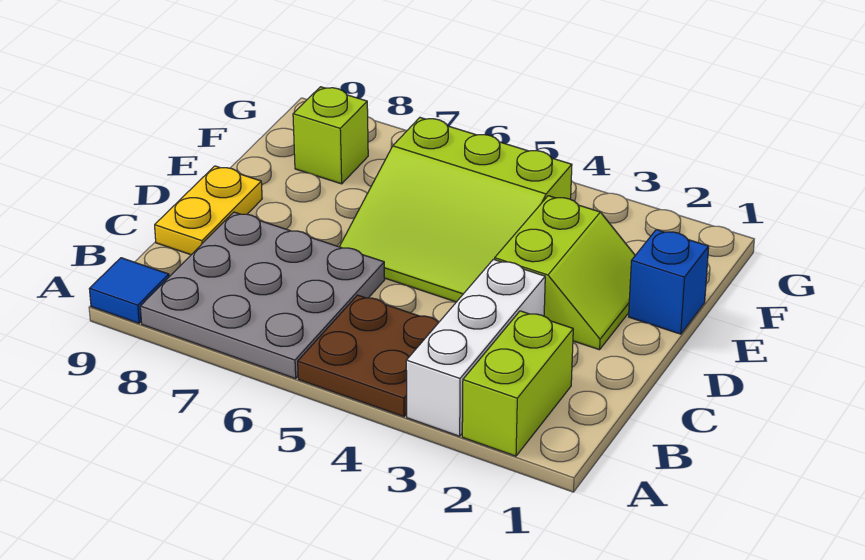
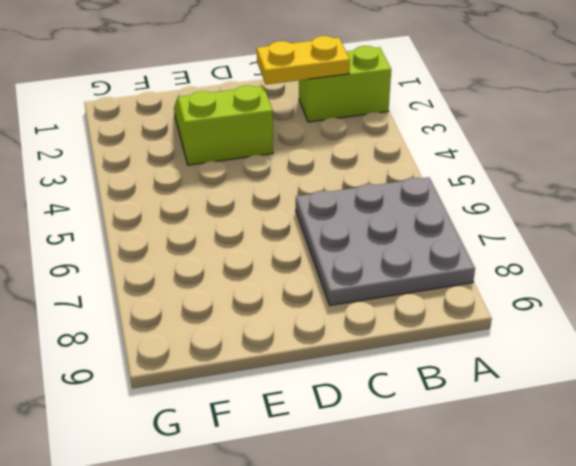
yellow plate B2:C2 level 2 -> yellow plate C9:D9 level 1
none -> white brick A3:C3 level 1
none -> brown plate A4:B5 level 1

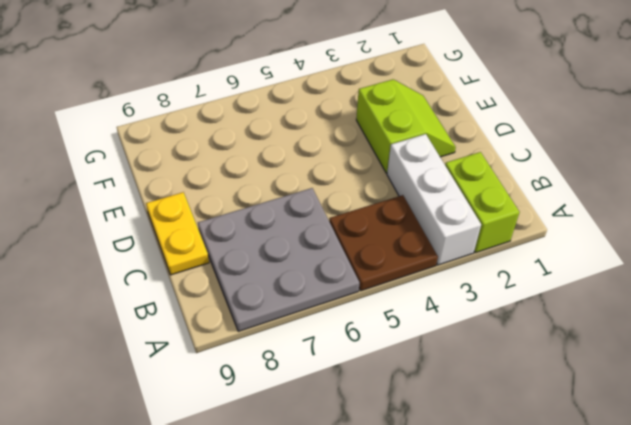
none -> blue tile A9 level 1
none -> lime slope D4:F6 level 1 top F

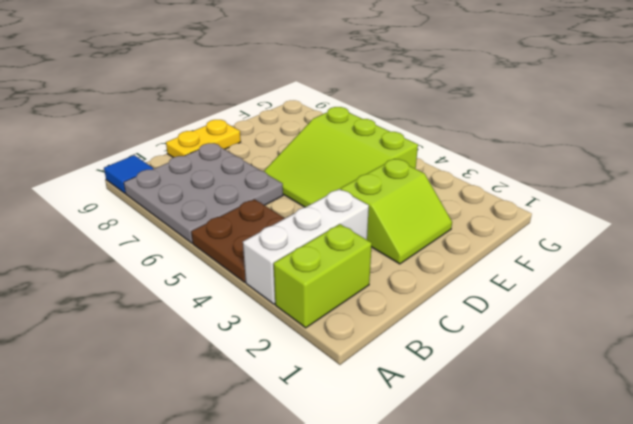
none -> blue brick E1 level 1
none -> lime brick F8 level 1

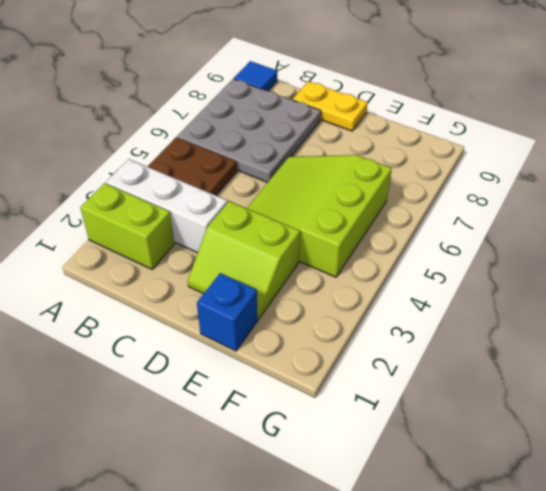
none -> lime brick F8 level 1

